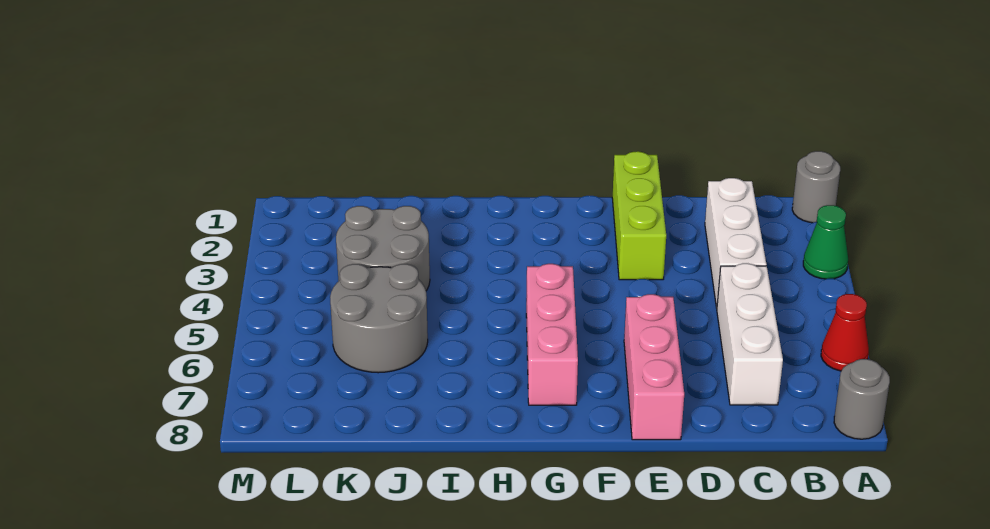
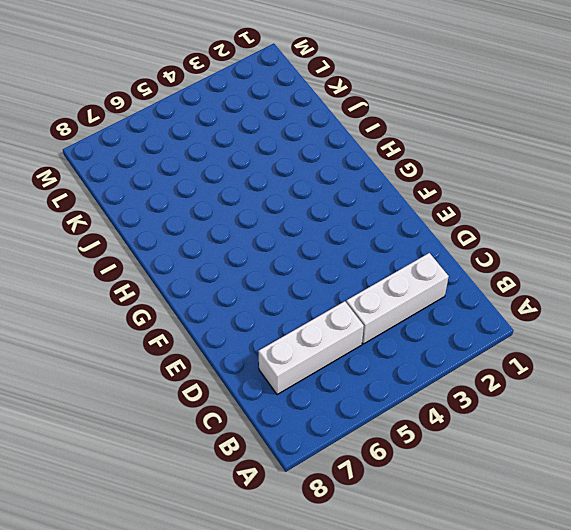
none -> grey round brick A1 level 1
none -> green cone A3 level 1

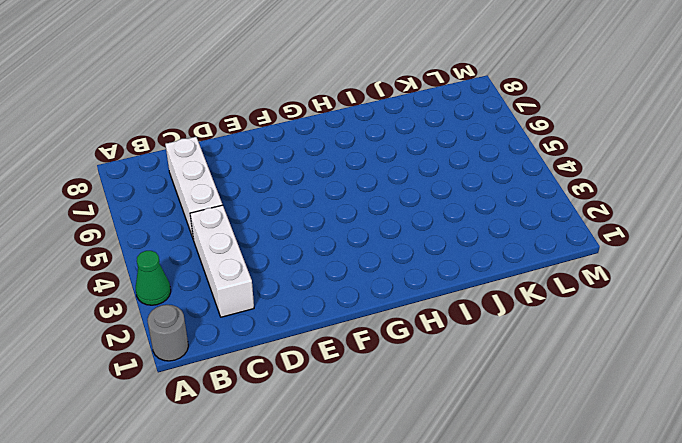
none -> red cone A6 level 1
none -> grey round brick A8 level 1

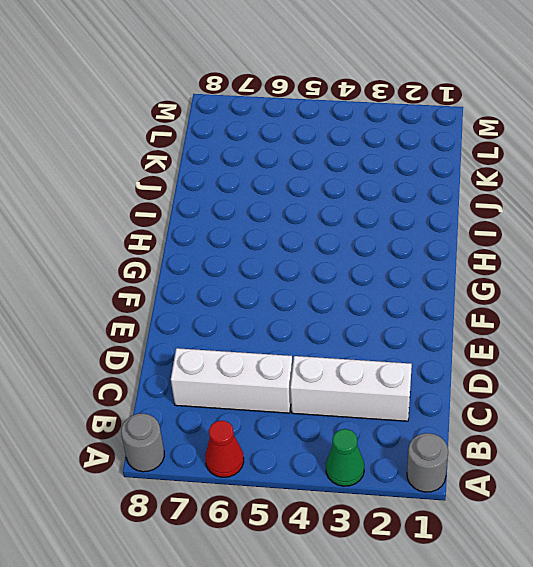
none -> lime brick E1:E3 level 1
none -> pink brick E6:E8 level 1

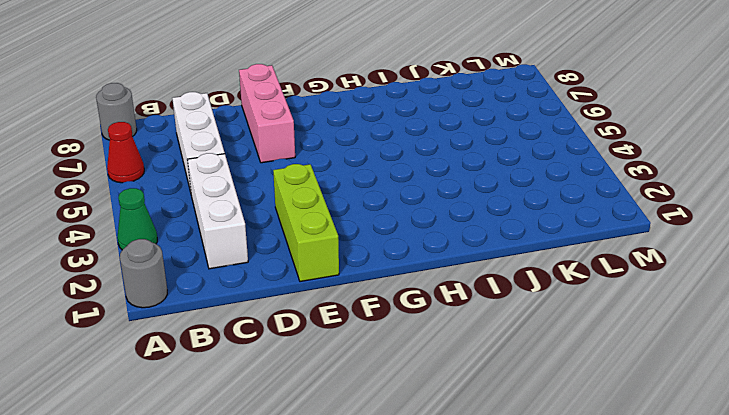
none -> pink brick G5:G7 level 1
none -> grey round brick J3:K4 level 1

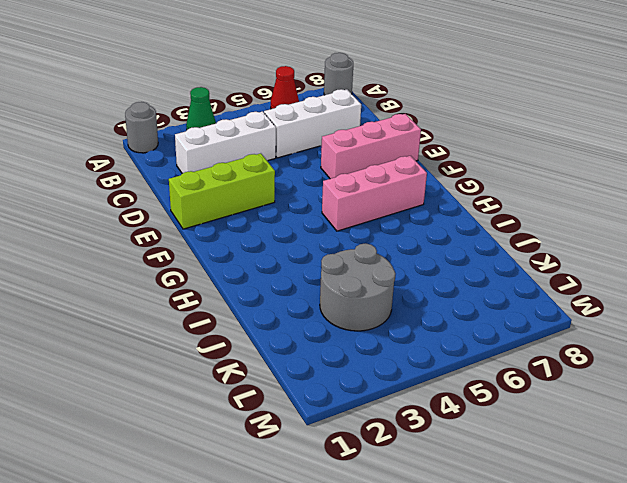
none -> grey round brick J5:K6 level 1

